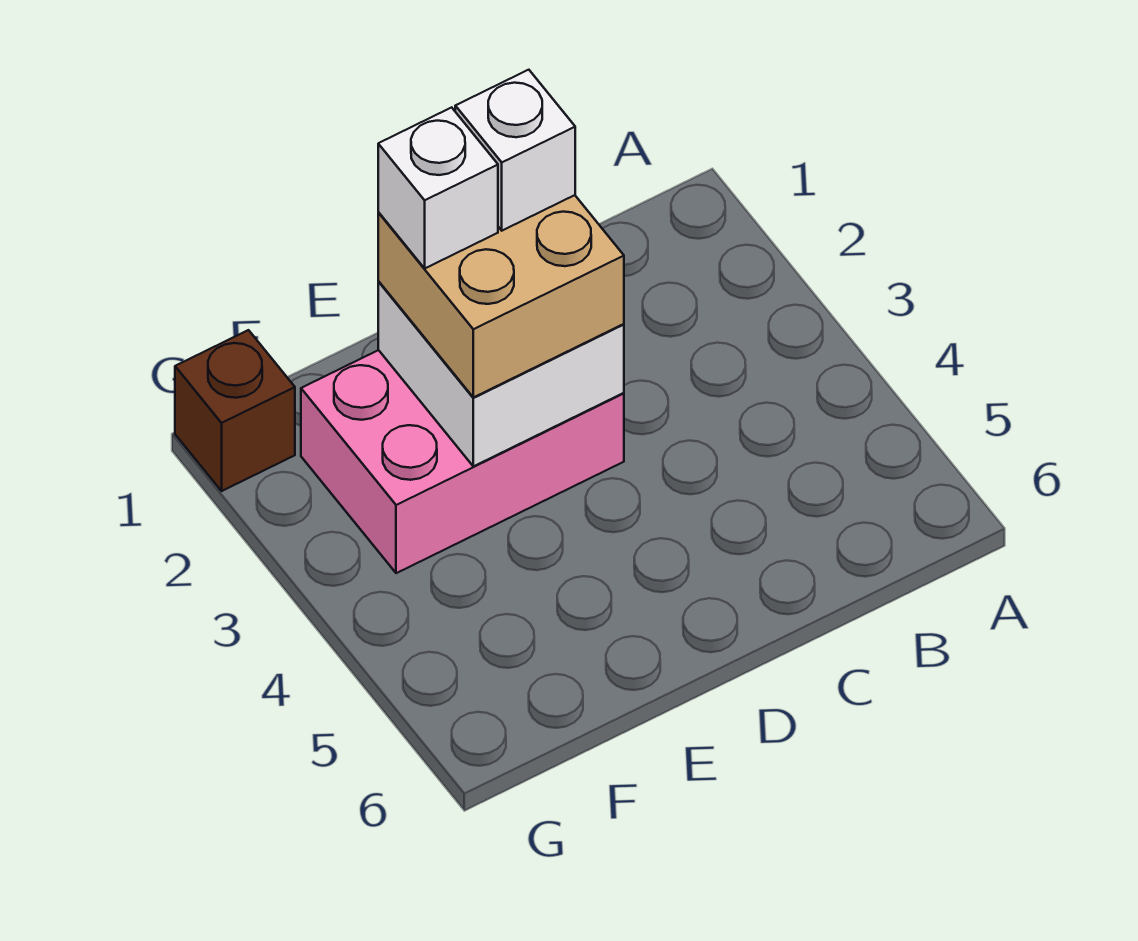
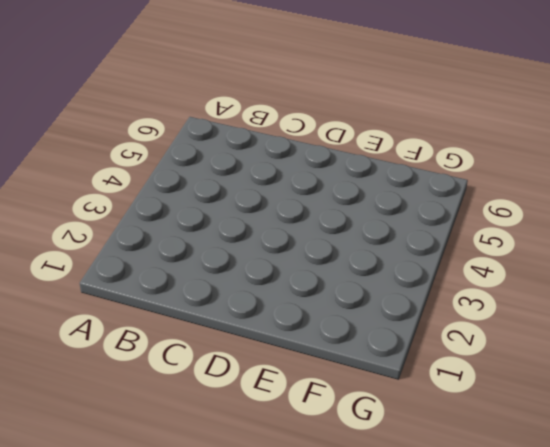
none -> pink brick D2:F3 level 1
none -> brown brick G1 level 1

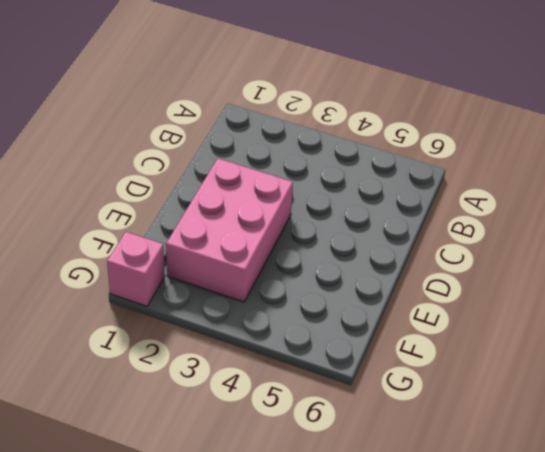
pink brick G1 level 1 -> brown brick G1 level 1
none -> white brick D2:E3 level 2
none -> tan brick D2:E3 level 3

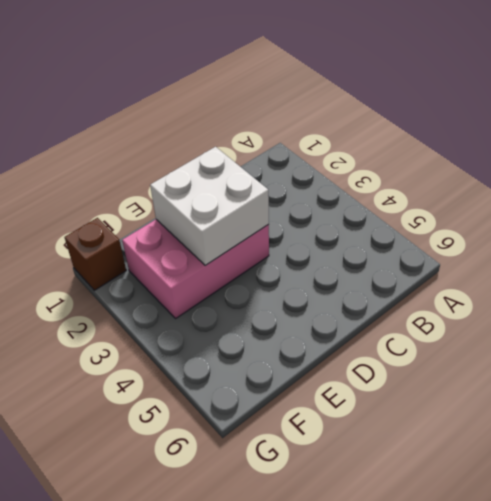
none -> tan brick D2:E3 level 3
none -> white brick D2 level 4

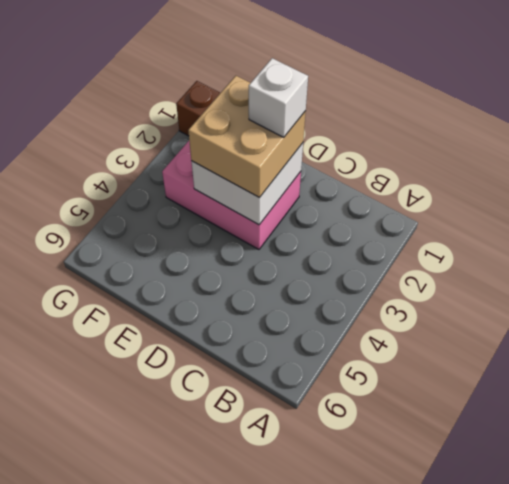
none -> white brick E2 level 4

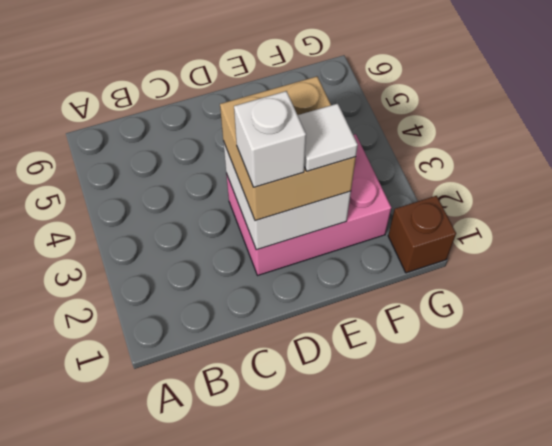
white tile E2 level 4 -> white brick E2 level 4

